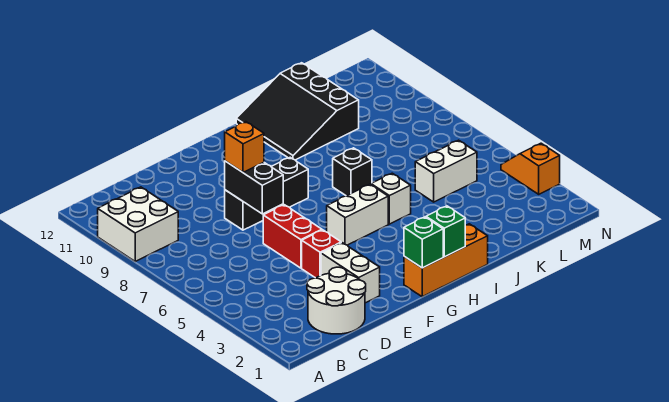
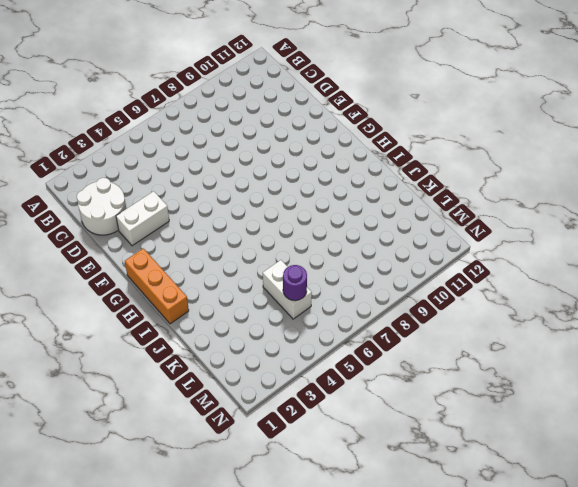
purple round brick L5 level 2 -> none
none -> white brick A9:B10 level 1
none -> red brick E4 level 1
none -> red brick E5:E6 level 1

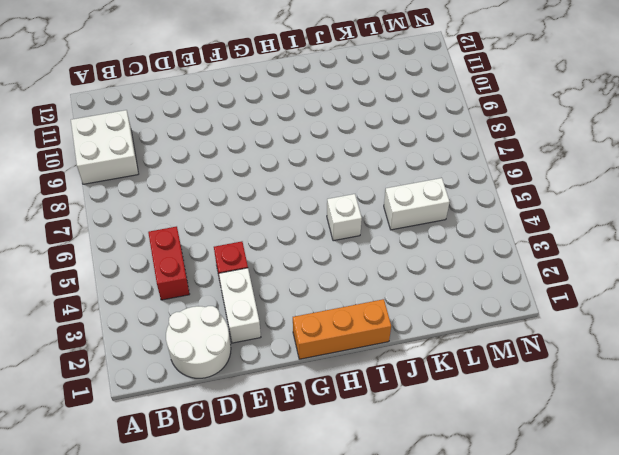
red brick C4:C5 level 1 -> red brick E5:E6 level 1
none -> black brick E8:G8 level 1
none -> white brick G5:H5 level 1
none -> black brick I7 level 1

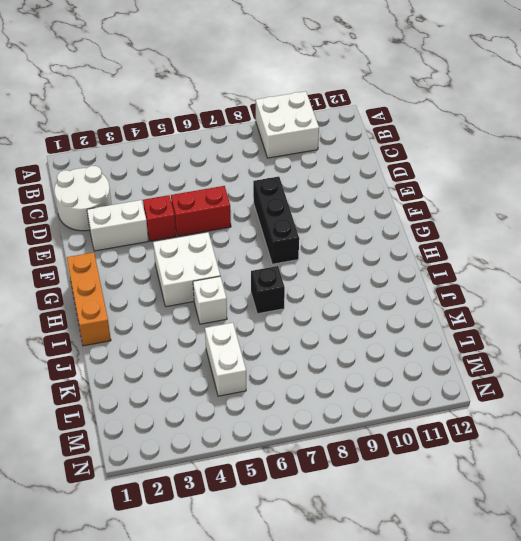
white brick G4:H5 level 1 -> white brick G5:H5 level 1
none -> black slope I10:K12 level 1 top K
none -> orange slope N3:N4 level 1 top 3
none -> black brick E7:E8 level 2

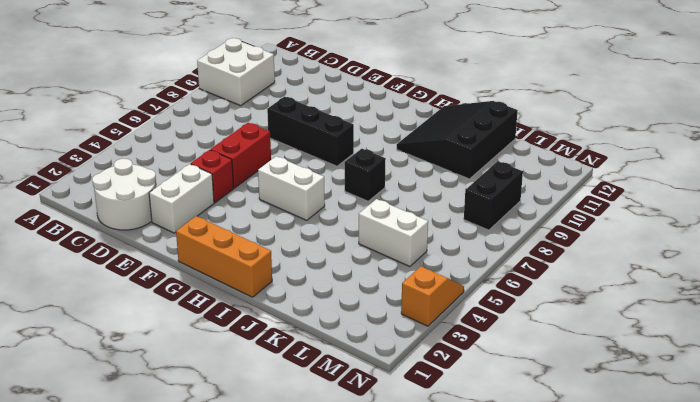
black brick M8:M9 level 1 -> black brick E7:E8 level 2
none -> white brick I5 level 1
none -> green brick G1 level 2
none -> green brick H1 level 2

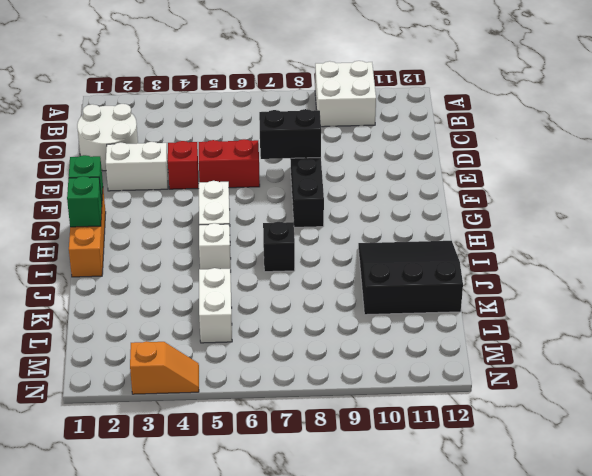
none -> orange brick E8 level 3

